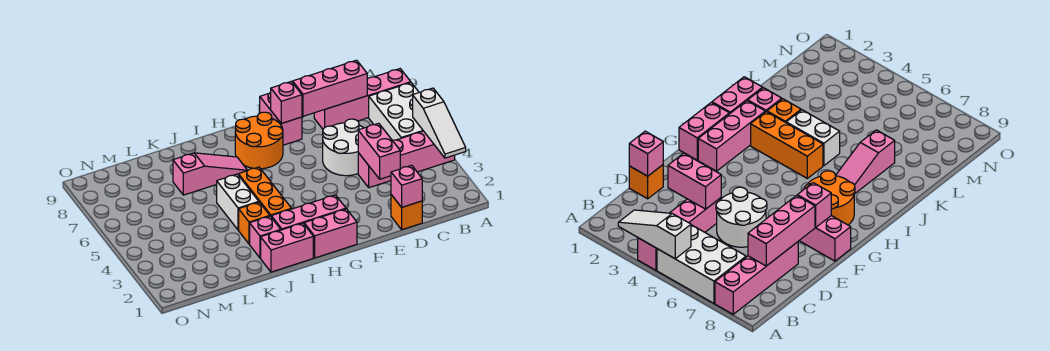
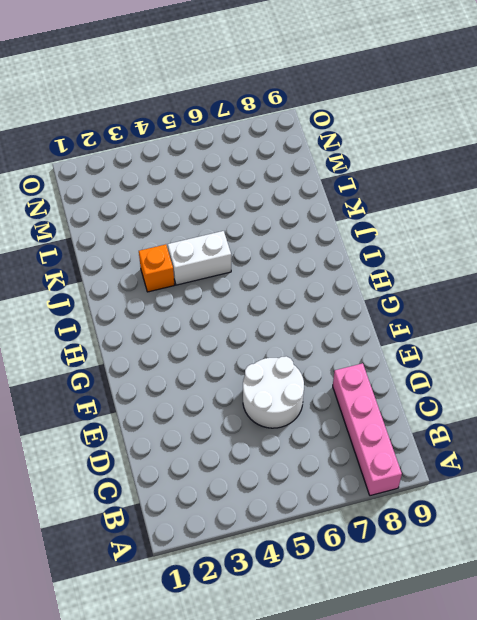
none -> pink brick A4:D4 level 1
none -> white brick A5:B7 level 1
none -> orange brick D1 level 1

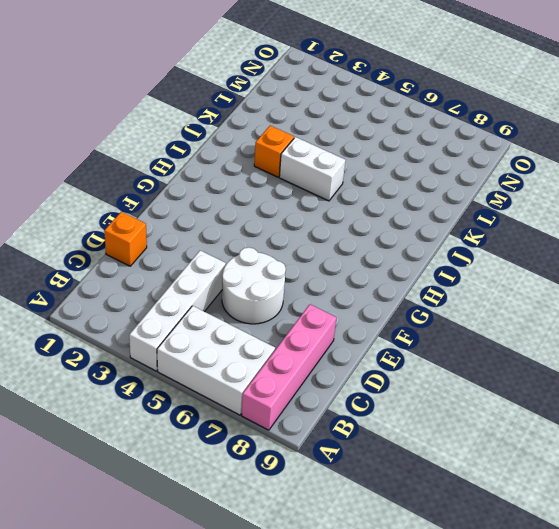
white brick A4:D4 level 1 -> pink brick A4:D4 level 1
none -> pink brick F8:F9 level 1
none -> pink brick G1:H1 level 1
none -> pink brick G2:I2 level 1

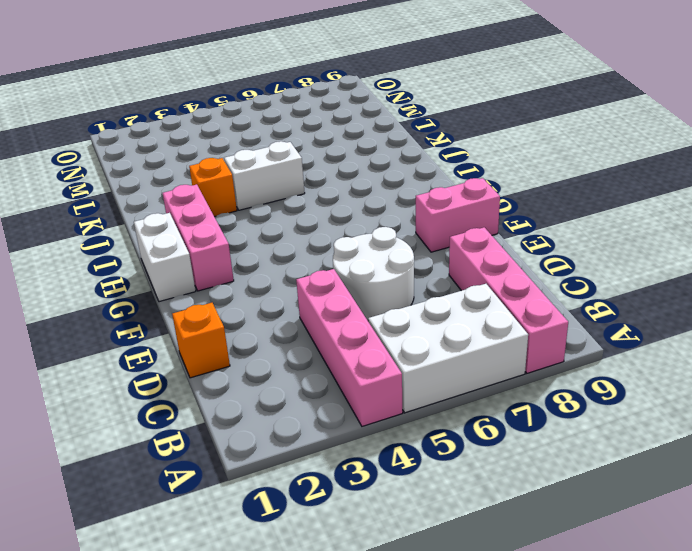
white brick G1:H1 level 1 -> pink brick G1:H1 level 1
none -> orange round brick G7:H8 level 1
none -> pink brick I1:J1 level 1
none -> orange brick I3:I5 level 1

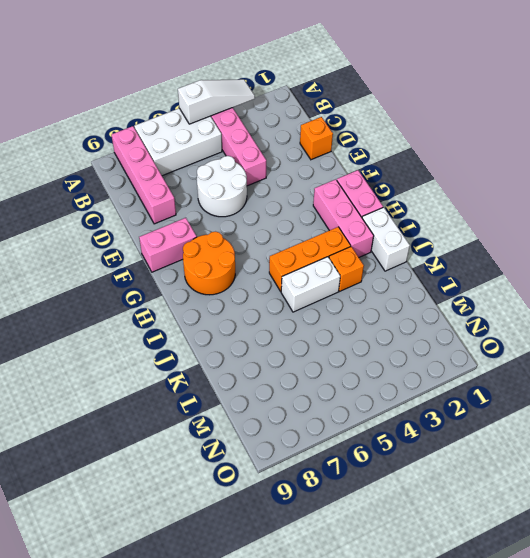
white brick I1:J1 level 1 -> pink brick I1:J1 level 1
none -> pink slope I7:K7 level 1 top K
none -> pink brick J2 level 1
none -> pink brick C8:E8 level 2

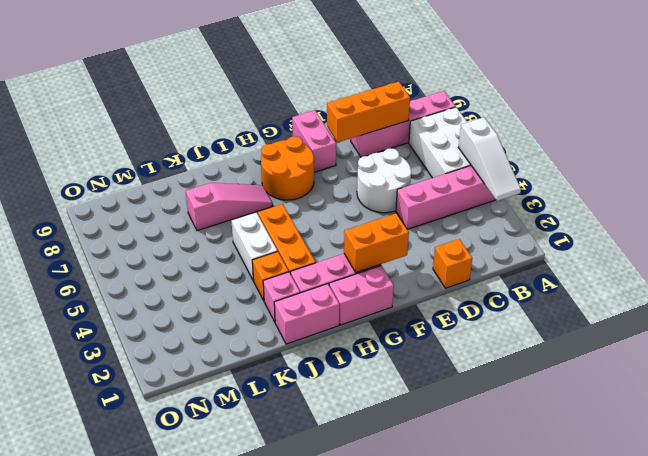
orange brick C8:E8 level 2 -> pink brick C8:E8 level 2
orange brick F2:G2 level 2 -> none
none -> pink brick D1 level 2
none -> pink brick D3:D4 level 2
none -> pink brick F8 level 2

